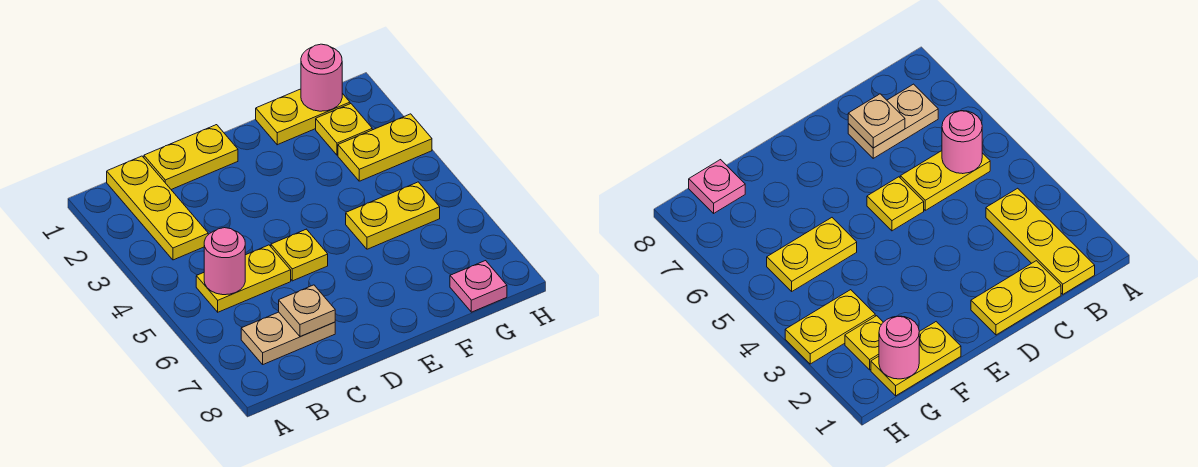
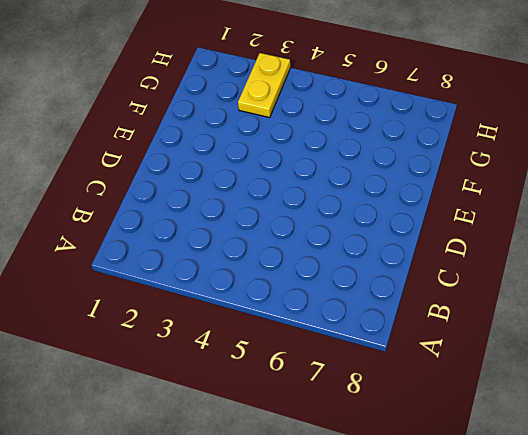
none -> yellow plate B1:B3 level 1
none -> yellow plate B5:C5 level 1
none -> tan plate B7:C7 level 1

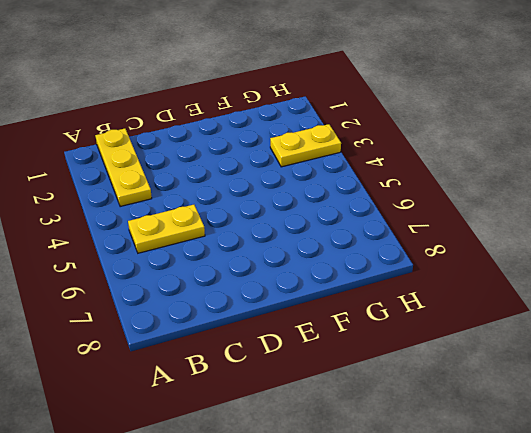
none -> tan plate B7:C7 level 1
none -> yellow plate C1:D1 level 1
none -> yellow plate D5 level 1

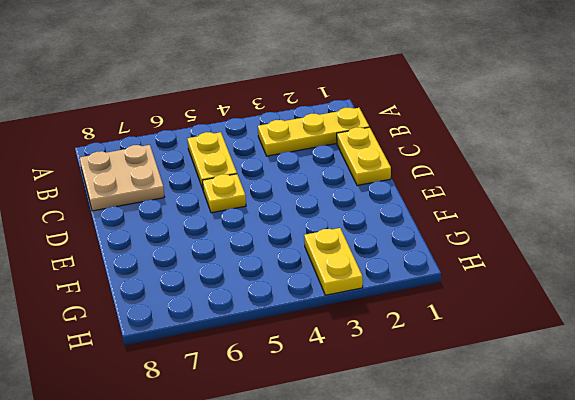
tan plate B7:C8 level 1 -> tan plate B7:C7 level 1
none -> yellow plate F1:G1 level 1
none -> yellow plate F5:G5 level 1
none -> yellow plate G2 level 1

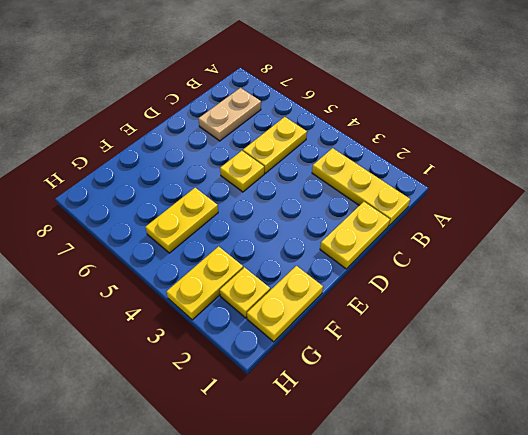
none -> pink plate G8 level 1
none -> pink round brick B5 level 2
none -> tan plate C7 level 2

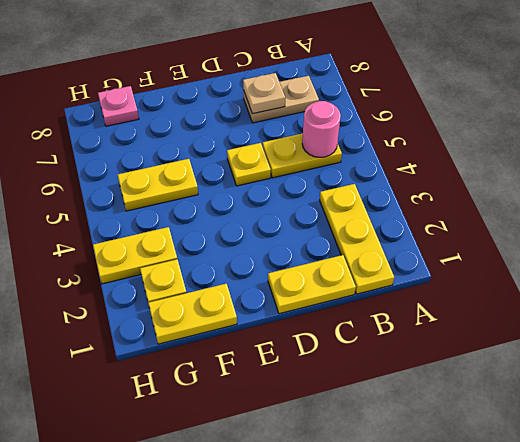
none -> pink round brick G1 level 2

